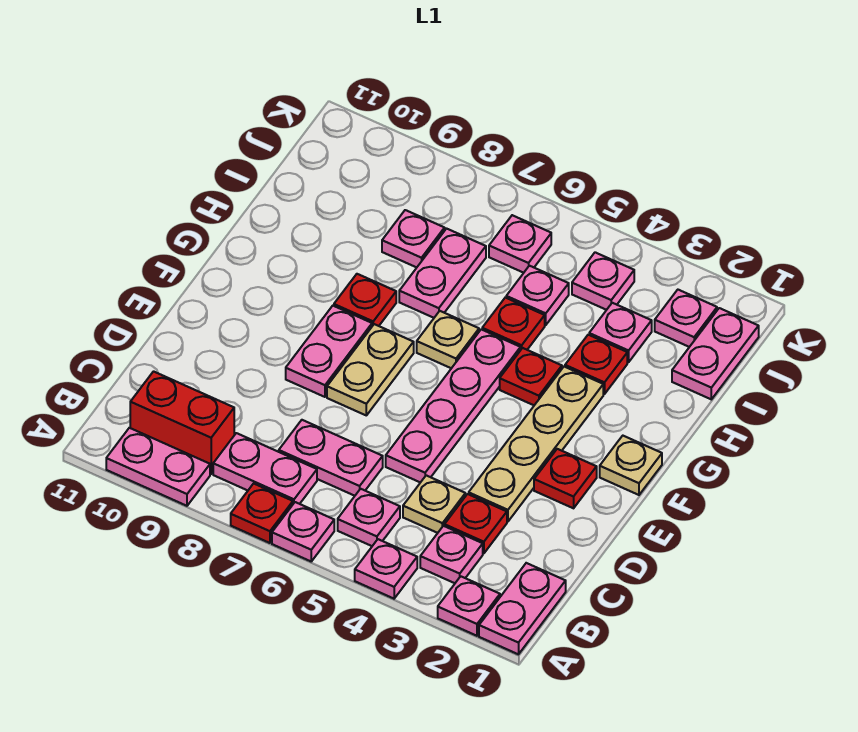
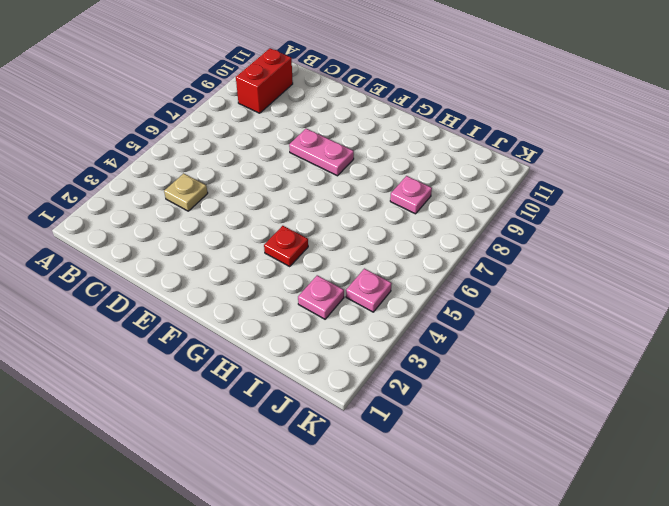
none -> pink plate A1:B1 level 1
none -> pink plate A2 level 1
none -> pink plate A4 level 1
none -> pink plate A6 level 1

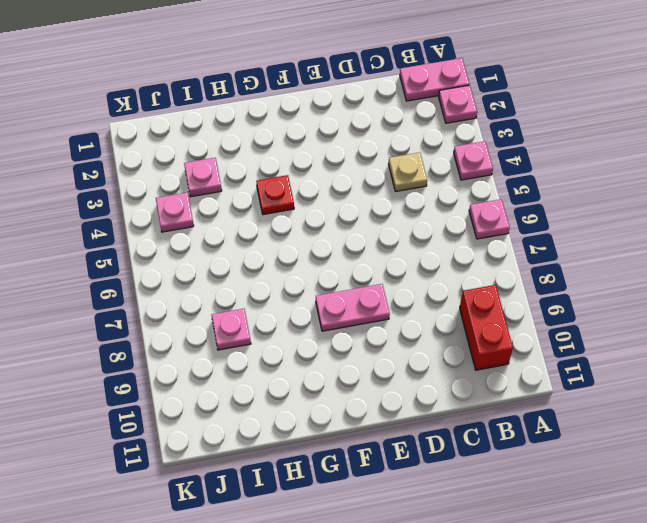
none -> red plate A7 level 1
none -> pink plate A9:A10 level 1
none -> pink plate B3 level 1
none -> pink plate B5 level 1

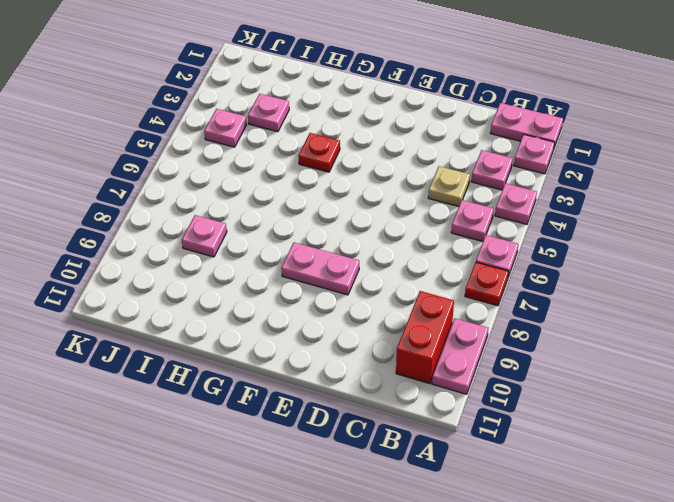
none -> pink plate B7:B8 level 1
none -> red plate C3 level 1
none -> pink plate C6:C7 level 1
none -> tan plate D3:G3 level 1

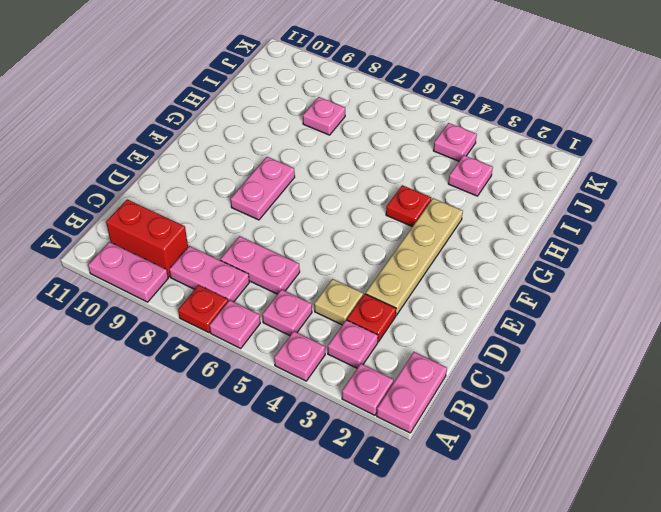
none -> pink plate D5:G5 level 1
none -> red plate E2 level 1
none -> tan plate E7:F7 level 1
none -> tan plate F1 level 1

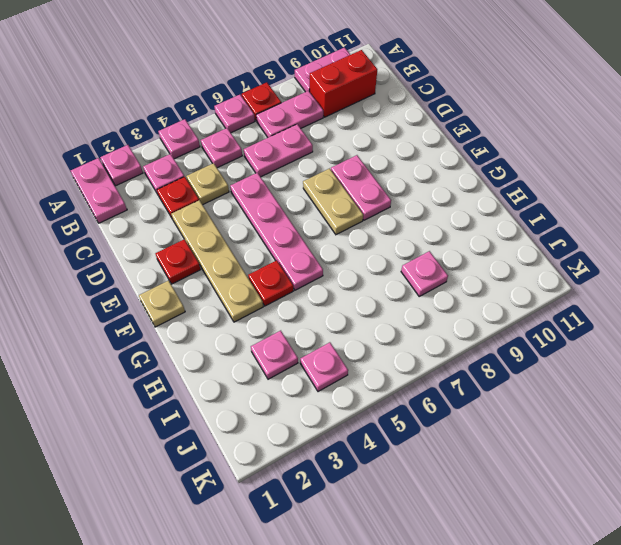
none -> tan plate G6 level 1
none -> red plate G8 level 1
none -> red plate H3 level 1
none -> red plate H5 level 1

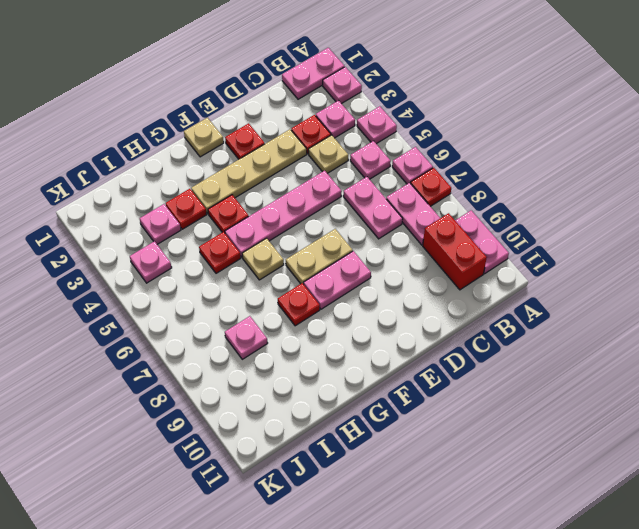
none -> pink plate H7:I7 level 1
none -> pink plate I1:J1 level 1
none -> pink plate I5 level 1
none -> pink plate J2 level 1

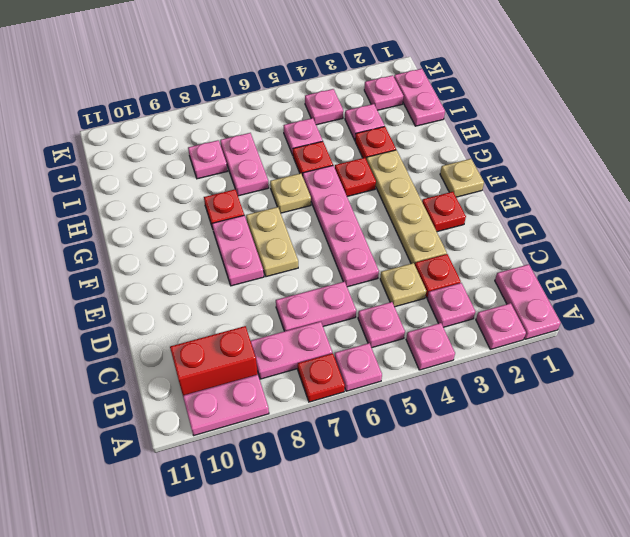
none -> pink plate J6 level 1

